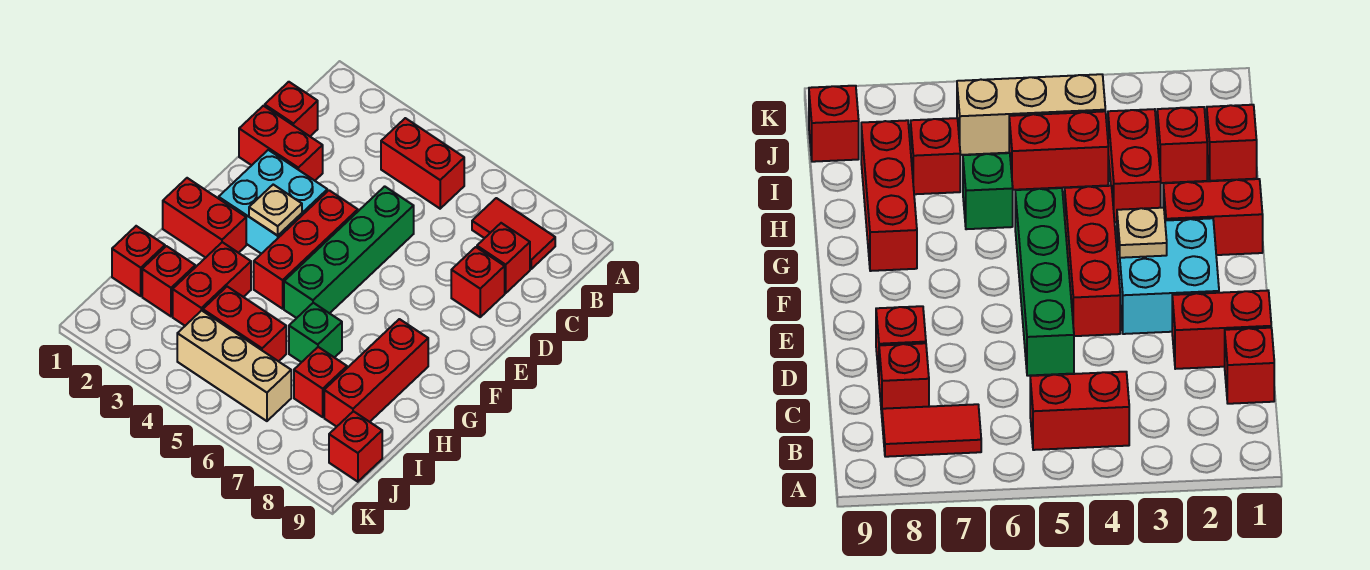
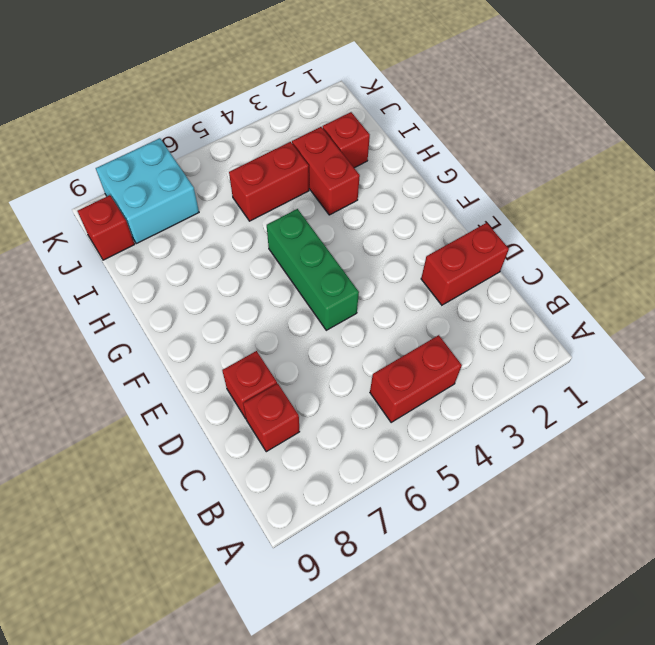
green brick E5:G5 level 1 -> green brick D5:G5 level 1
cyan brick J7:K8 level 1 -> cyan brick E2:F3 level 1
none -> red tile B7:B8 level 1
none -> red brick C1 level 1
none -> red brick E4:G4 level 1

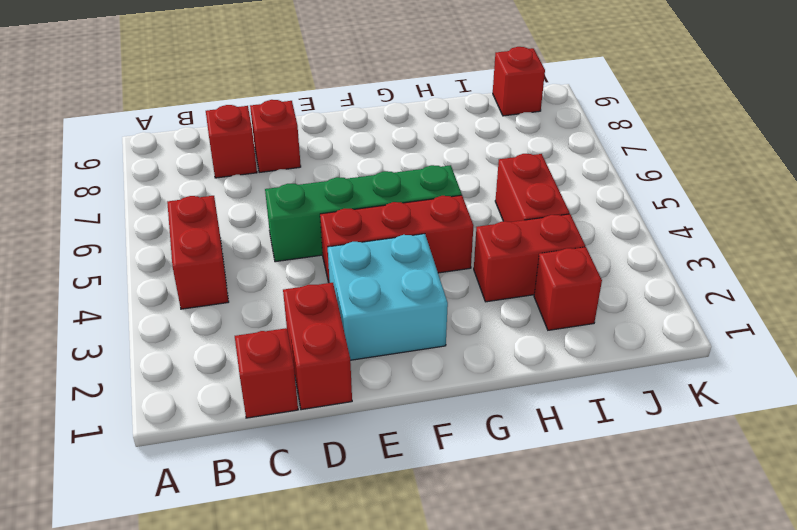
none -> red tile B7:B8 level 1
none -> red brick G1:G2 level 1
none -> red brick G8:I8 level 1

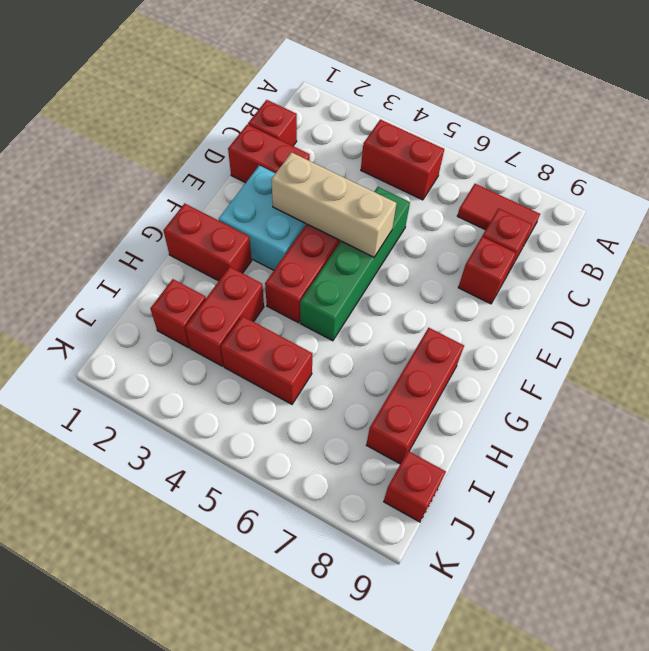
tan brick E3:E5 level 2 -> tan brick J4:J6 level 1
none -> green brick H6 level 1
none -> red brick I1 level 1
none -> red brick I7 level 1

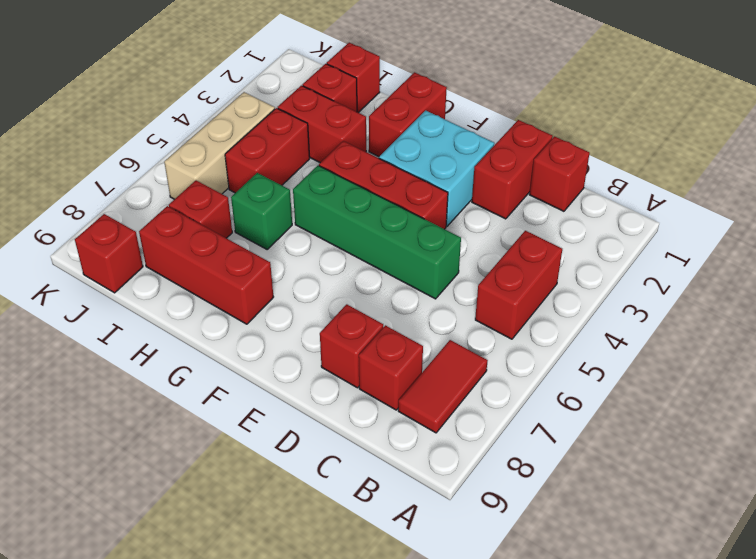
none -> tan plate F3 level 2

